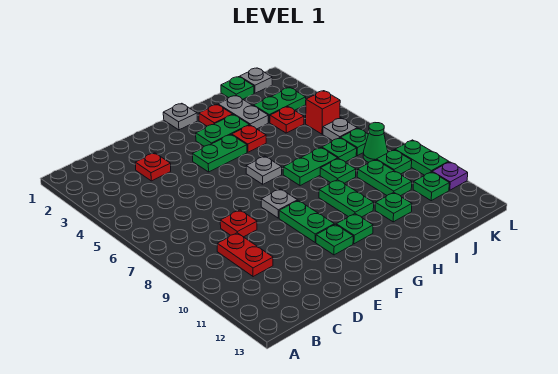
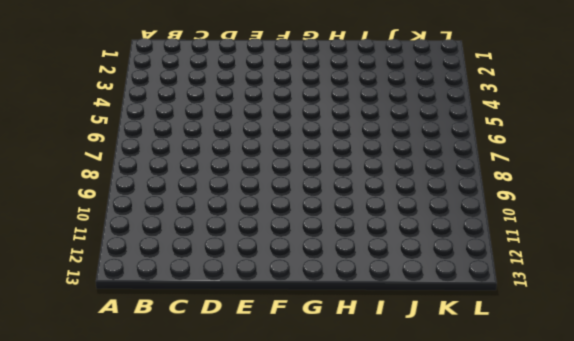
none -> red plate C9:C10 level 1
none -> red plate D3 level 1
none -> red plate D8 level 1
none -> green plate F4:G4 level 1

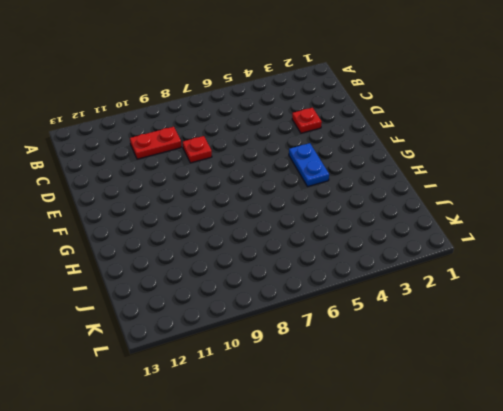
blue plate F4:G4 level 1 -> green plate F4:G4 level 1
none -> grey plate F8 level 1
none -> green plate F9:F10 level 1
none -> green plate F11 level 1
none -> grey plate G1 level 1

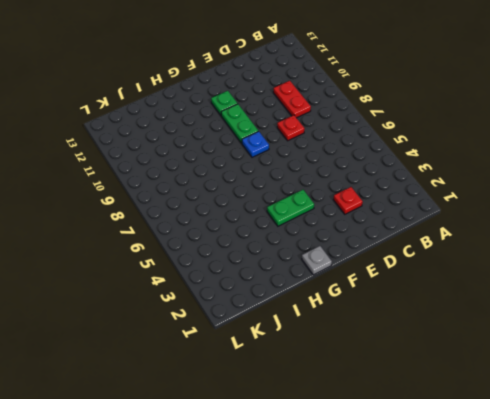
blue plate F8 level 1 -> grey plate F8 level 1
none -> green plate G3:H3 level 1
none -> grey plate G6 level 1
none -> green plate G11 level 1
none -> red plate H2 level 1

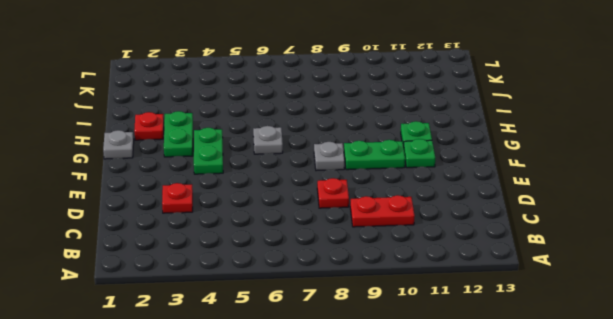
none -> red plate H4 level 1
none -> green plate H7:I7 level 1
none -> green plate H9:H10 level 1
none -> grey plate I2:I3 level 1

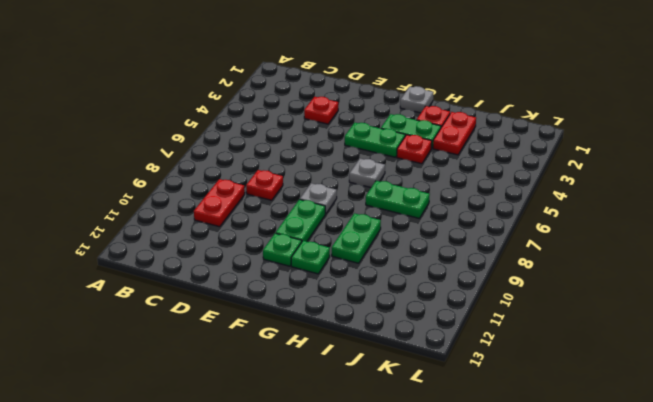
red plate I2:I3 level 1 -> grey plate I2:I3 level 1
none -> green plate I8 level 1
none -> green plate I11 level 1
none -> green plate J1 level 1
none -> green plate J3:K3 level 1

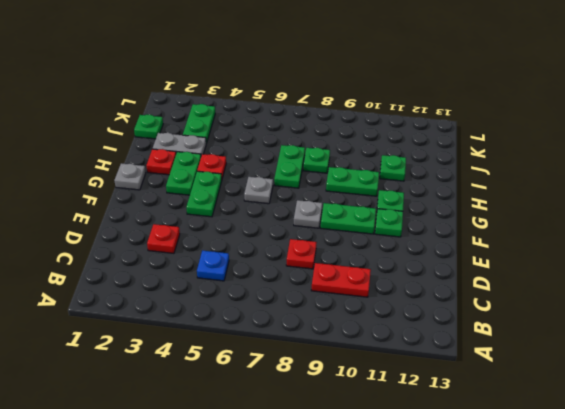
blue plate C5 level 1 -> none
none -> red plate J4 level 1
none -> green plate J7 level 1
none -> green plate J9:J10 level 1
none -> grey plate K1 level 1

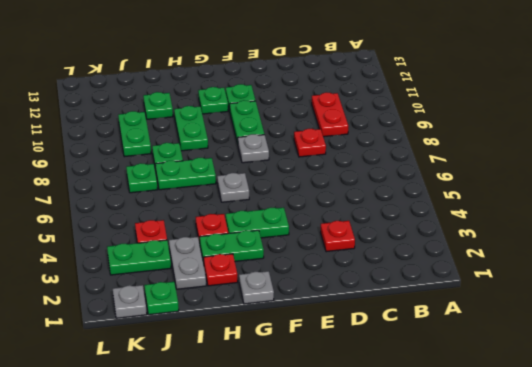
none -> red brick K5 level 1
none -> grey plate K6 level 1
none -> green plate K7 level 1
none -> green cone K8 level 1

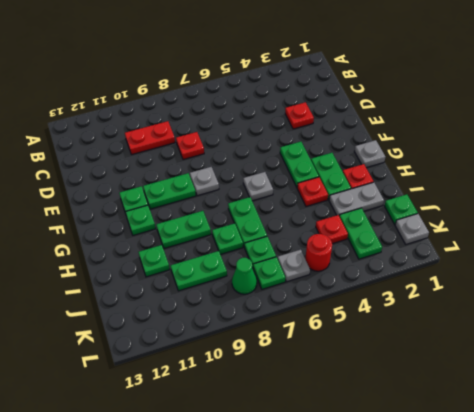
red round brick K5 level 1 -> red brick K5 level 1
none -> green plate K9 level 1
none -> green plate K11 level 1
none -> green plate L9:L10 level 1
none -> purple plate L11 level 1

